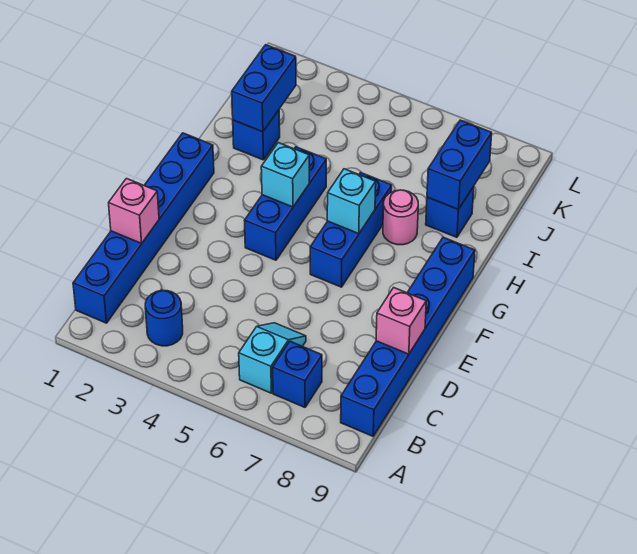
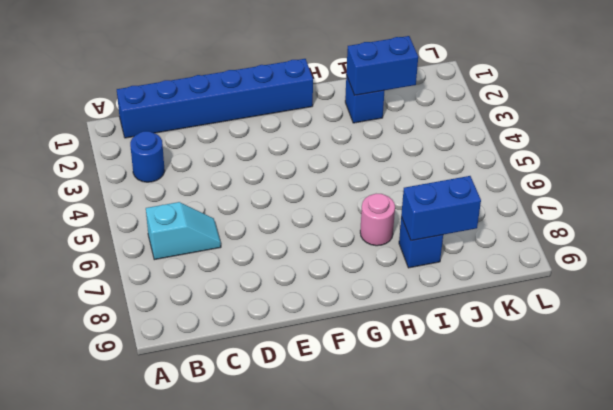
none -> blue brick B7 level 1
none -> blue brick B9:G9 level 1
none -> blue brick F4:H4 level 1

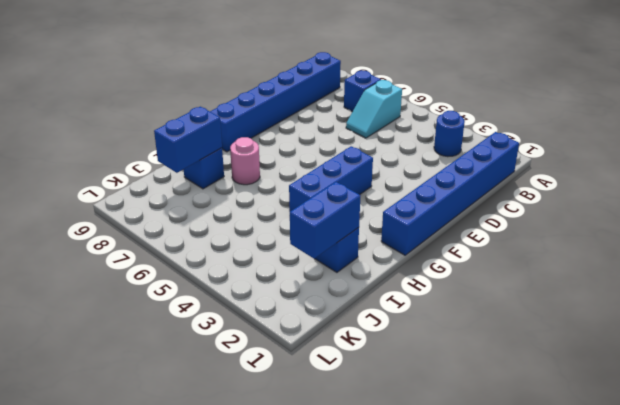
none -> blue brick F6:H6 level 1
none -> pink brick D1 level 2
none -> pink brick D9 level 2

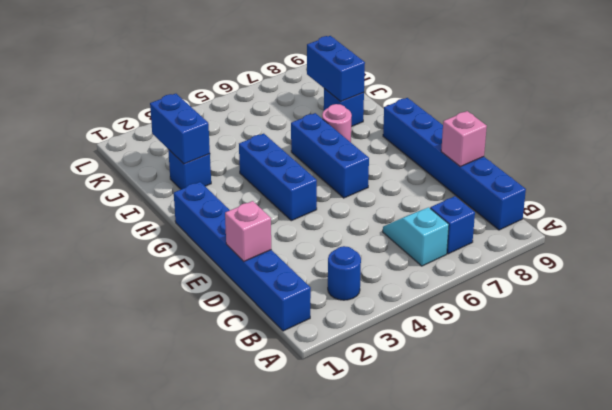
none -> cyan brick G4 level 2
none -> cyan brick G6 level 2

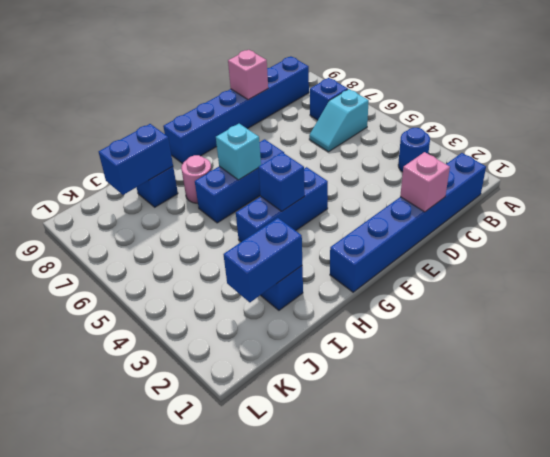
blue brick G4 level 2 -> cyan brick G4 level 2

